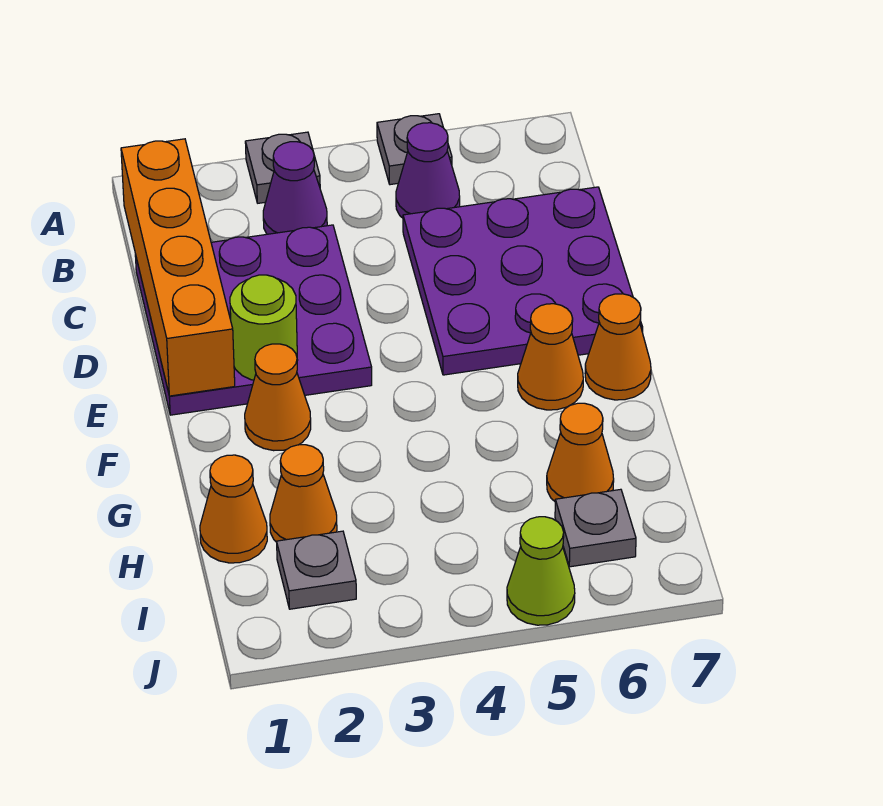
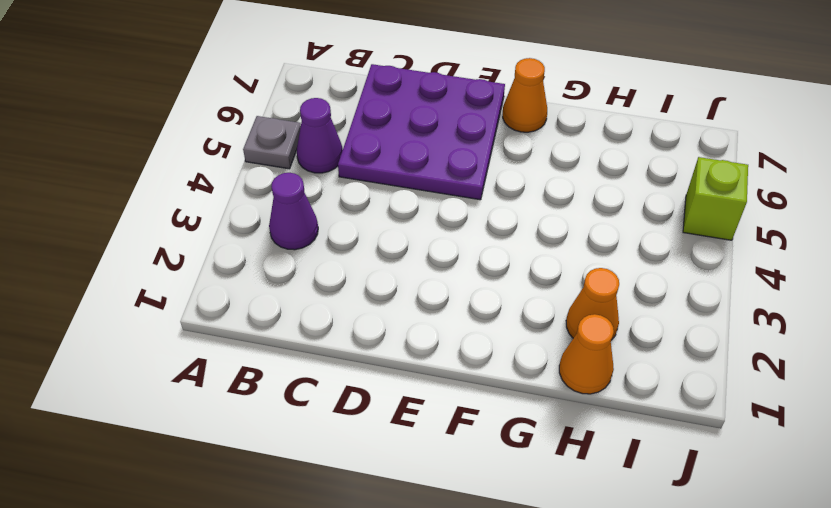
lime brick J5 level 1 -> lime cone J5 level 1
none -> grey plate A3 level 1
none -> purple plate C1:E3 level 1
none -> orange cone F2 level 1

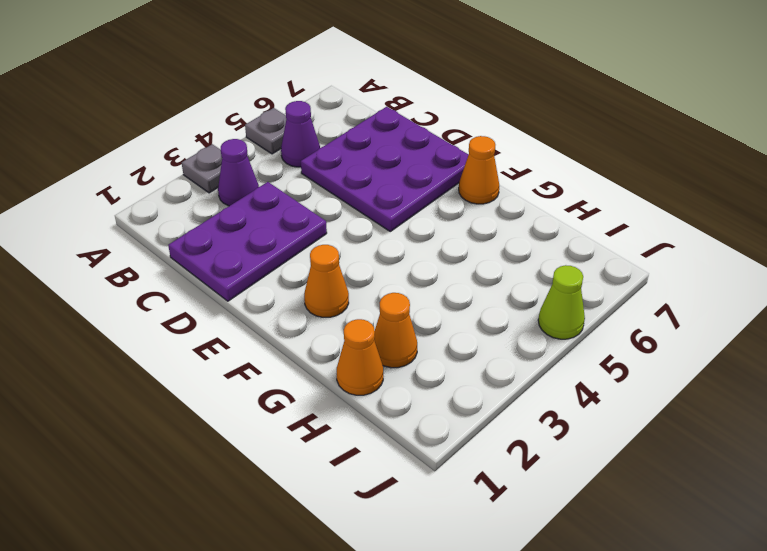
purple plate C1:D3 level 1 -> purple plate C1:E3 level 1
none -> orange cone F6 level 1
none -> orange cone H6 level 1
none -> grey plate I2 level 1

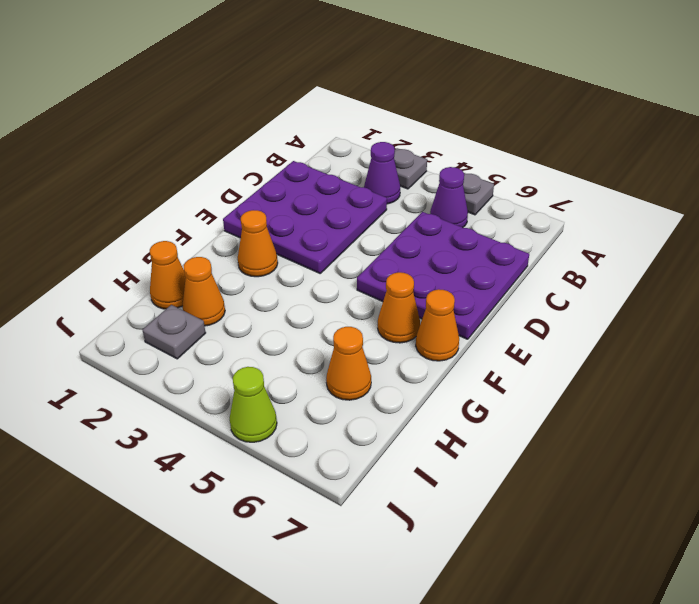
none -> grey plate I6 level 1
none -> orange brick B1:E1 level 2
none -> lime round brick E2 level 2

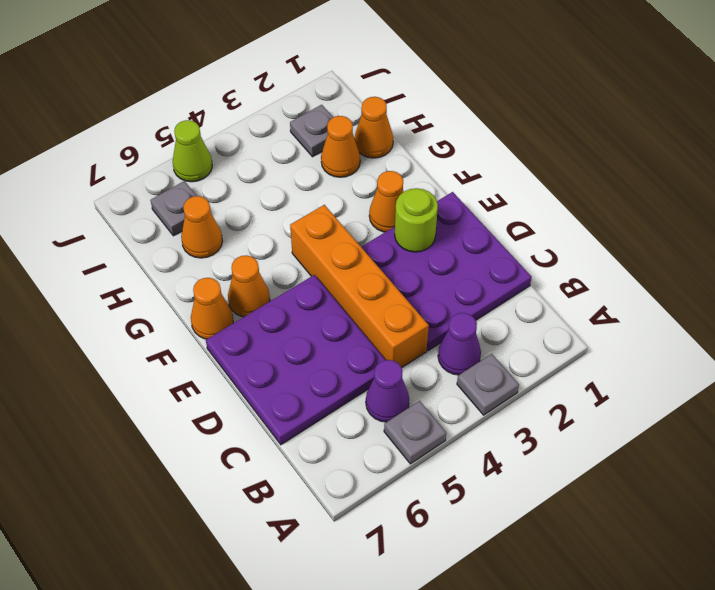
orange brick C4:F4 level 1 -> orange brick B1:E1 level 2

